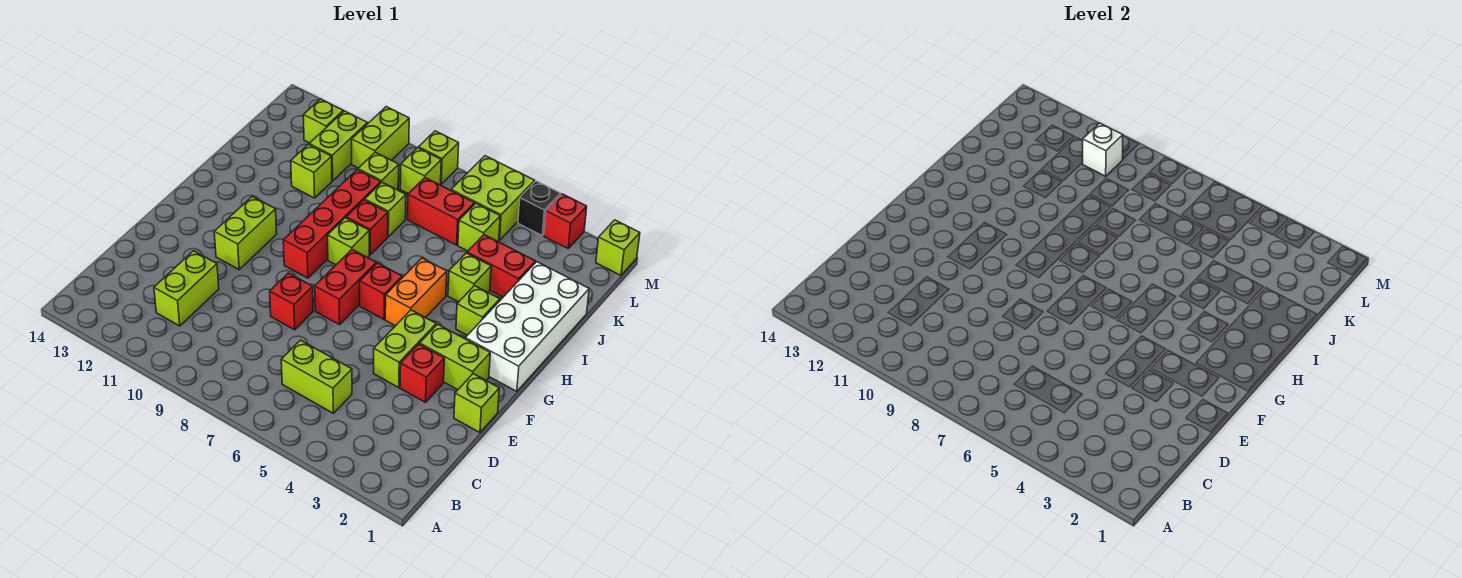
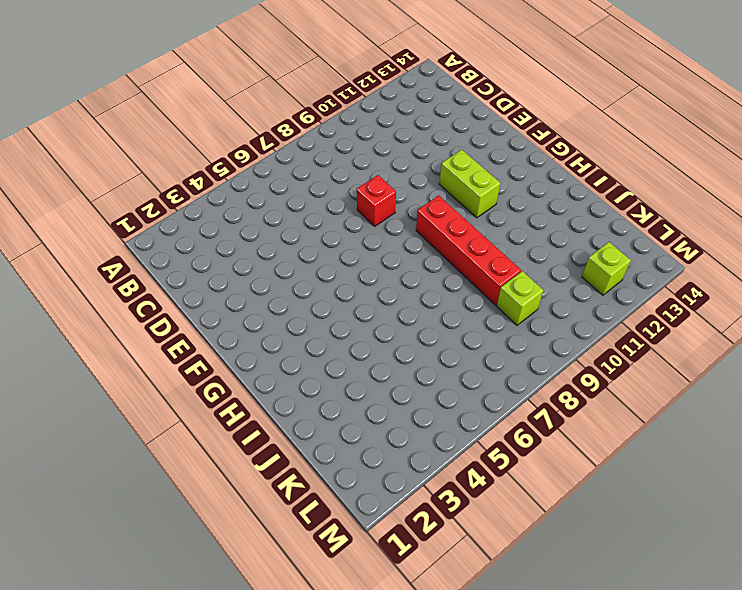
none -> lime brick C5:C6 level 1
none -> lime brick C11:D11 level 1
none -> lime brick E1 level 1
none -> red brick E3 level 1

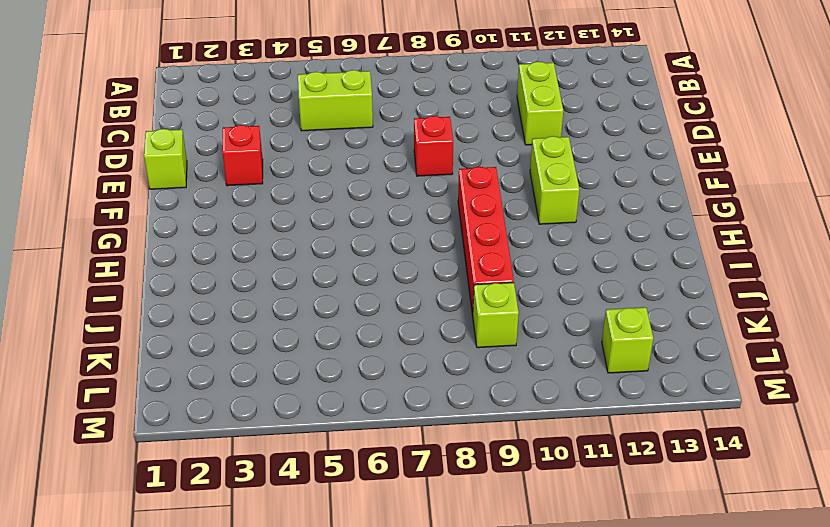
none -> lime brick E4:F4 level 1
none -> lime brick F2:F3 level 1
none -> red brick F7:G7 level 1
none -> white brick G1:J2 level 1

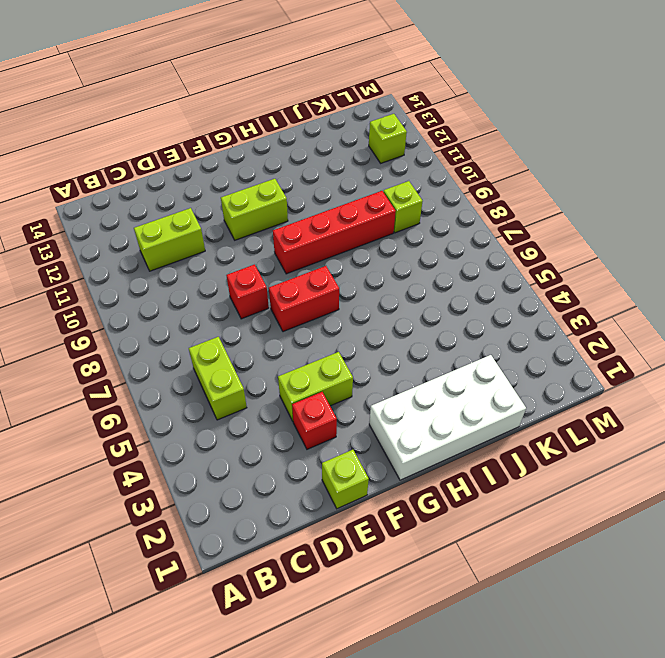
none -> lime brick F2:F3 level 1
none -> orange brick G5:H5 level 1
none -> red brick G6 level 1
none -> lime brick H3 level 1

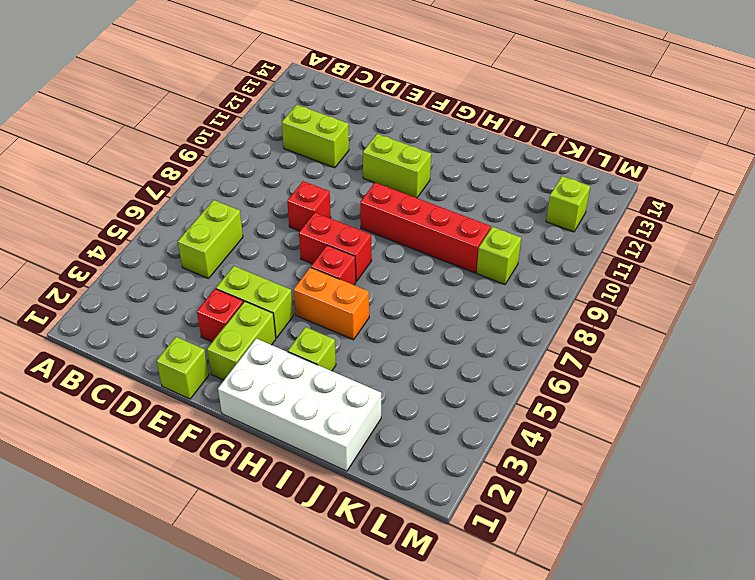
none -> lime brick H8 level 1
none -> lime brick I4 level 1
none -> red brick I8 level 1
none -> red brick J3:J4 level 1

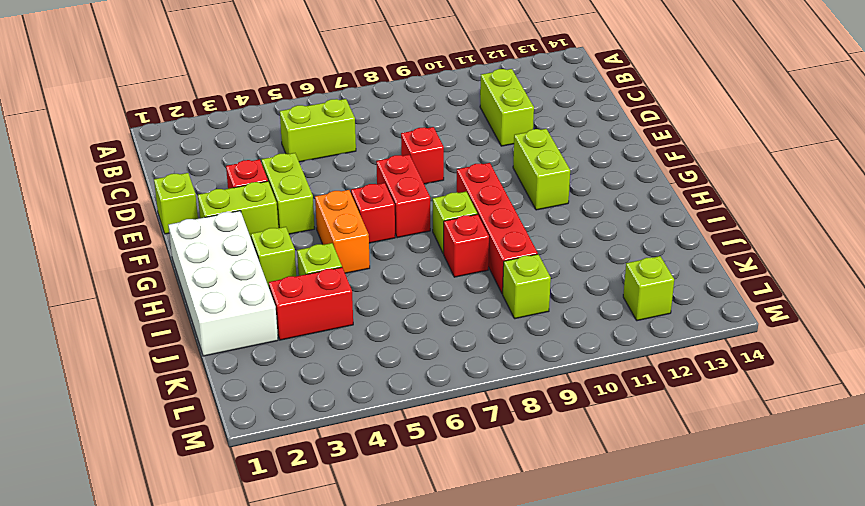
none -> lime brick J8 level 1
none -> lime brick J11 level 1
none -> lime brick K5 level 1
none -> red brick K6:K7 level 1

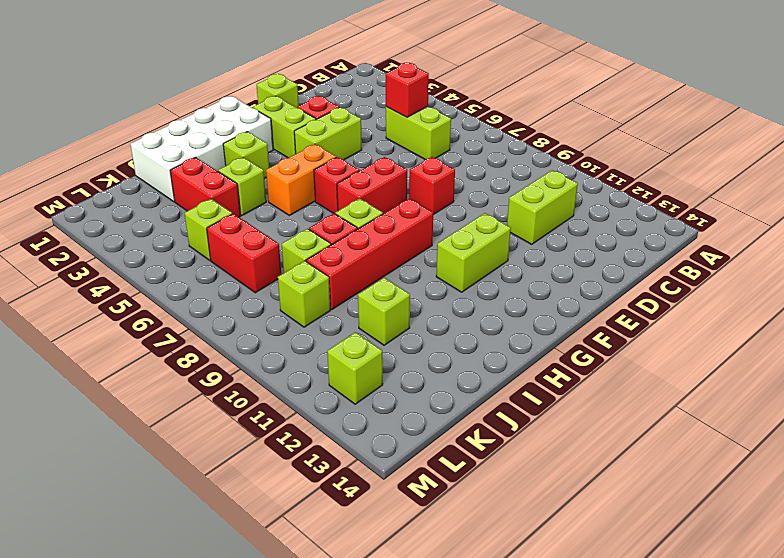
red brick C5 level 2 -> red brick M3 level 1
none -> lime brick K11:L11 level 1
none -> lime brick L5:M6 level 1
none -> lime brick L8 level 1
none -> lime brick L10:M10 level 1

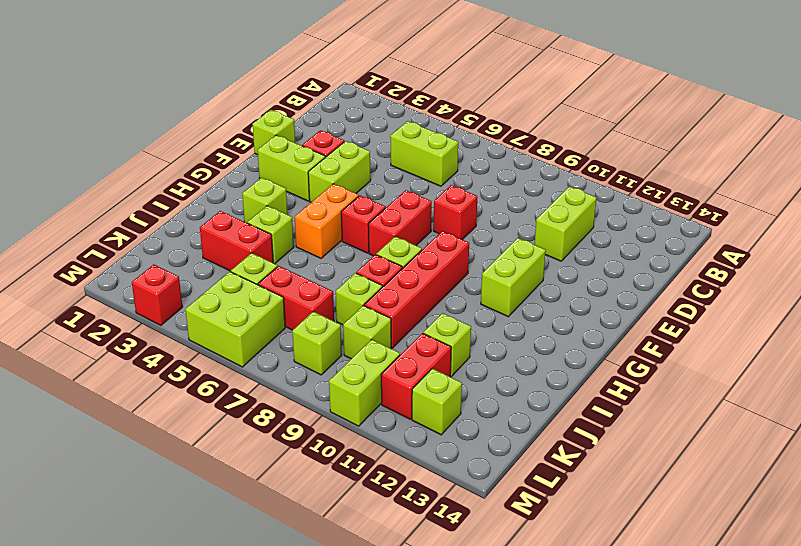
red brick K11:L11 level 1 -> lime brick K11:L11 level 1
none -> white brick G1:J2 level 1
none -> lime brick M1 level 1
none -> black brick M4 level 1
none -> lime brick M8 level 1

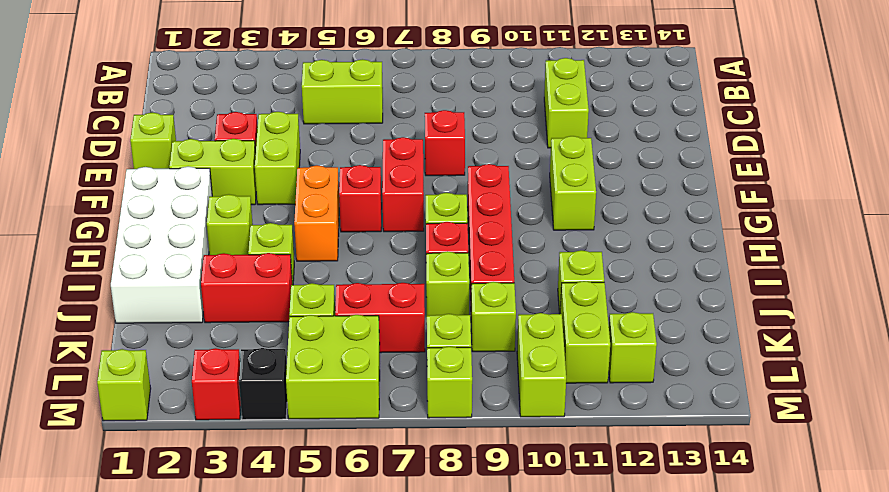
none -> white brick L10 level 2

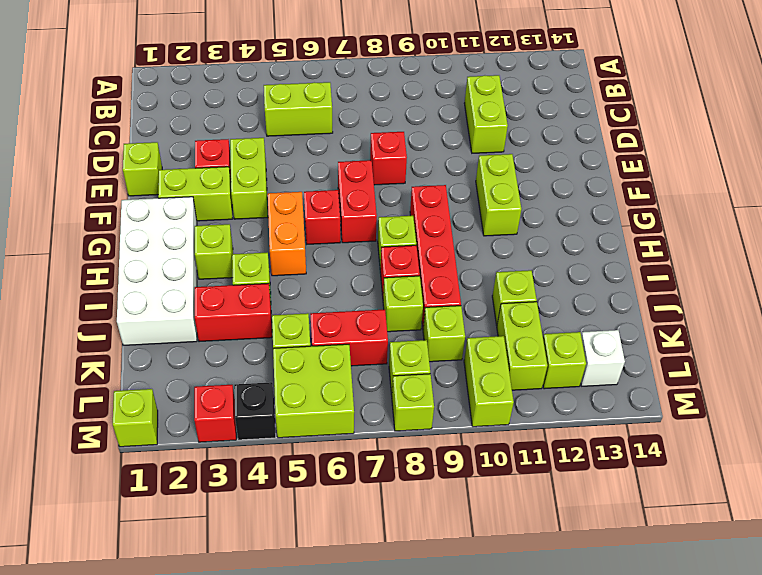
white brick L13 level 1 -> white brick L10 level 2

